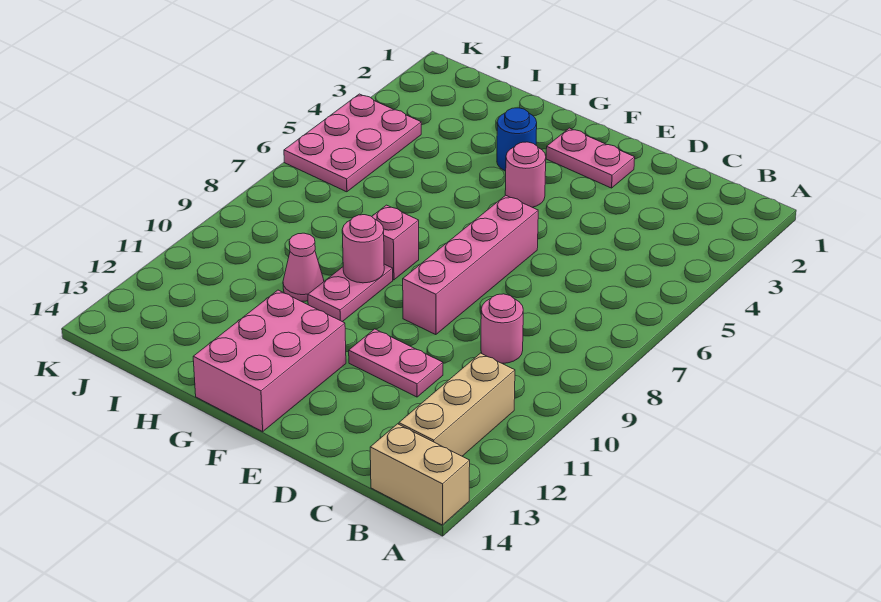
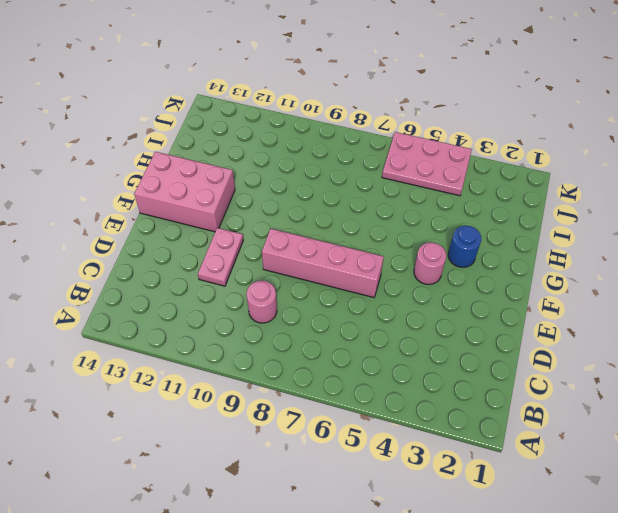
none -> tan brick A14:B14 level 1
none -> tan brick B11:B13 level 1
none -> pink plate E2:F2 level 1

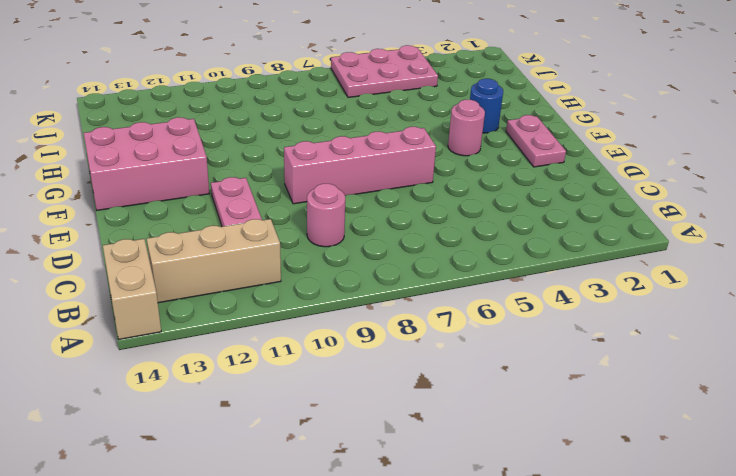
none -> pink brick G8 level 1
none -> pink plate G9:G10 level 1
none -> pink cone H10 level 1

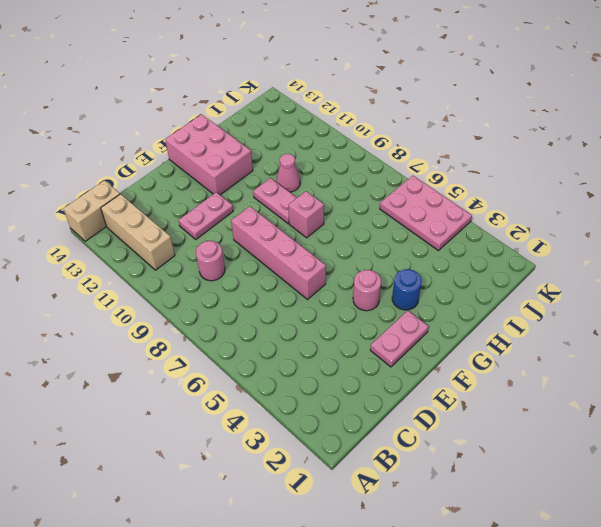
none -> pink round brick G9 level 2

